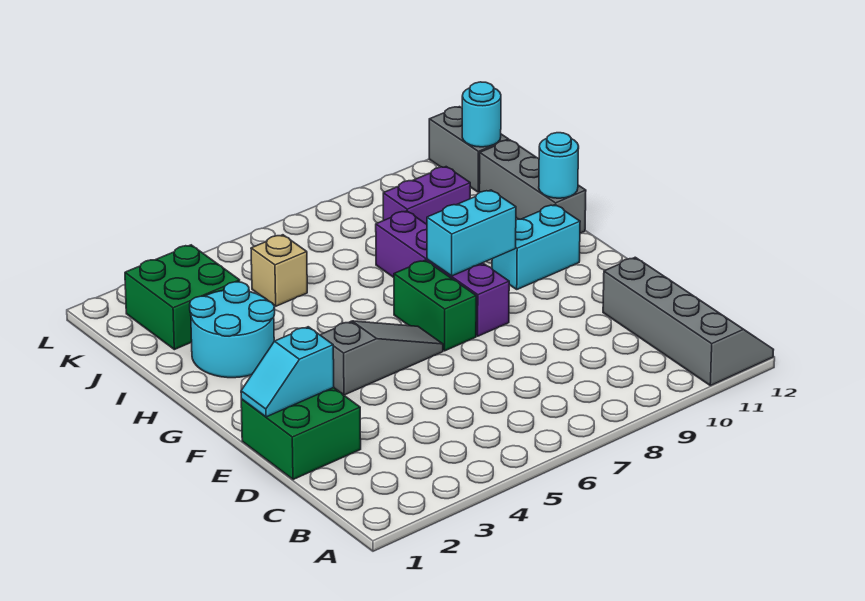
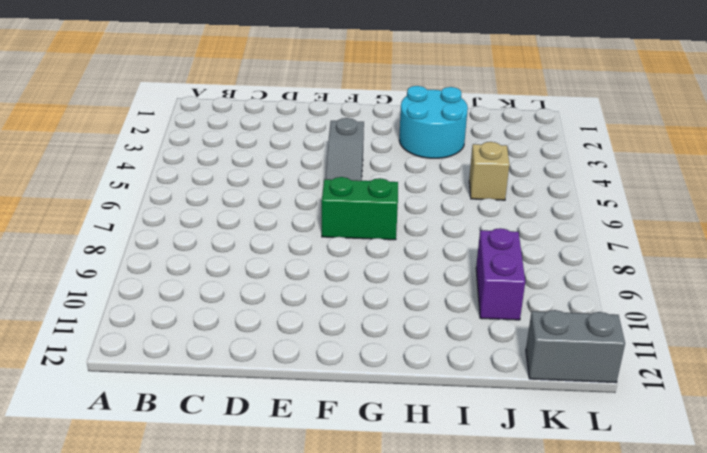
none -> grey slope A11:D12 level 1 top 11
none -> green brick D1:E2 level 1
none -> purple brick F8:I8 level 1

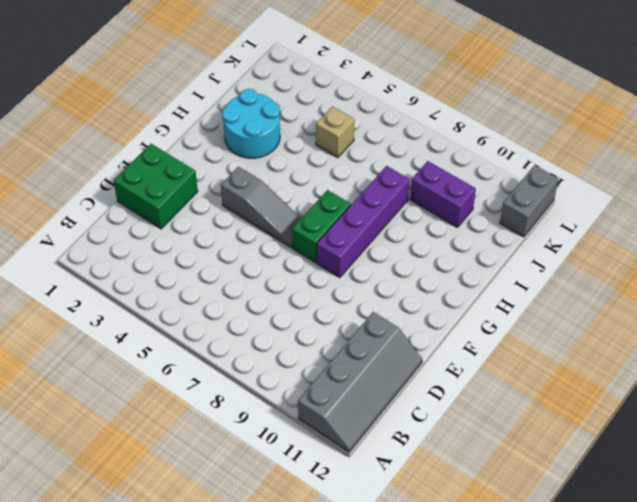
none -> cyan brick G10:G11 level 1
none -> grey brick H12:J12 level 1
none -> green brick J2:K3 level 1

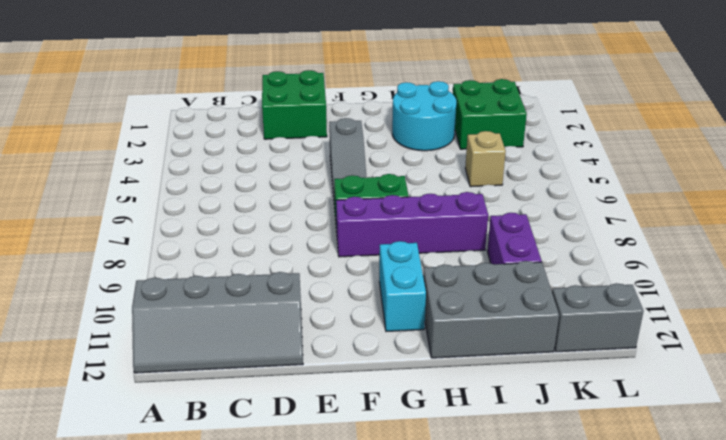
grey brick H11:J12 level 1 -> grey brick H12:J12 level 1
none -> cyan slope E1:E2 level 2 top 2
none -> cyan brick G8:G9 level 2
none -> cyan round brick H12 level 2

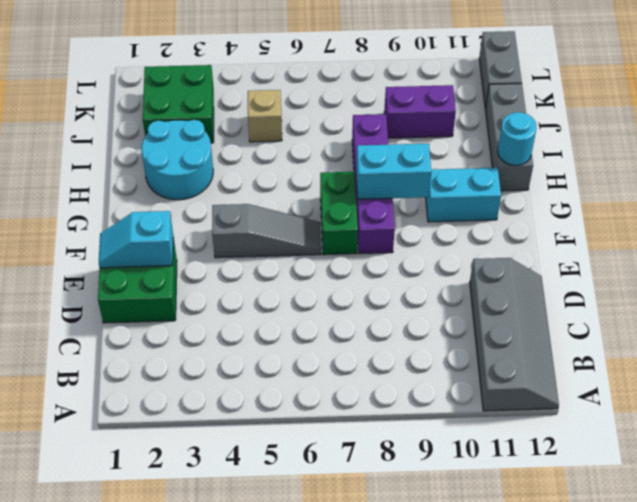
none -> cyan round brick K12 level 2

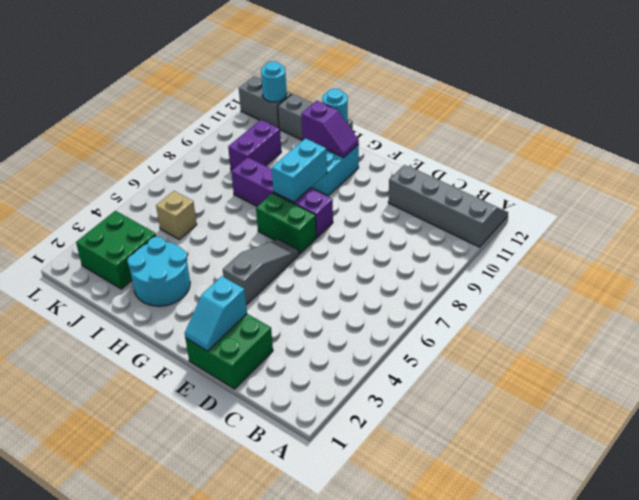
purple slope G11:H11 level 2 top H -> none

